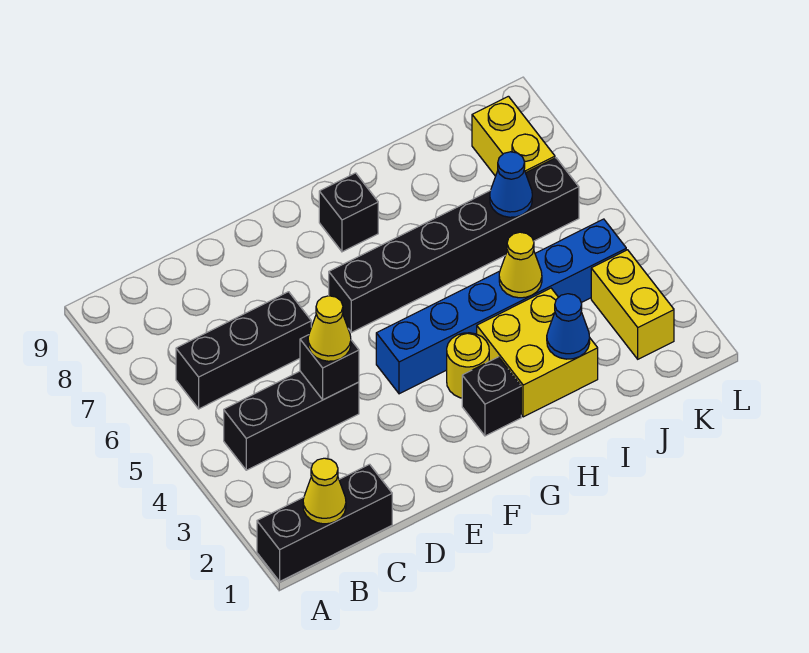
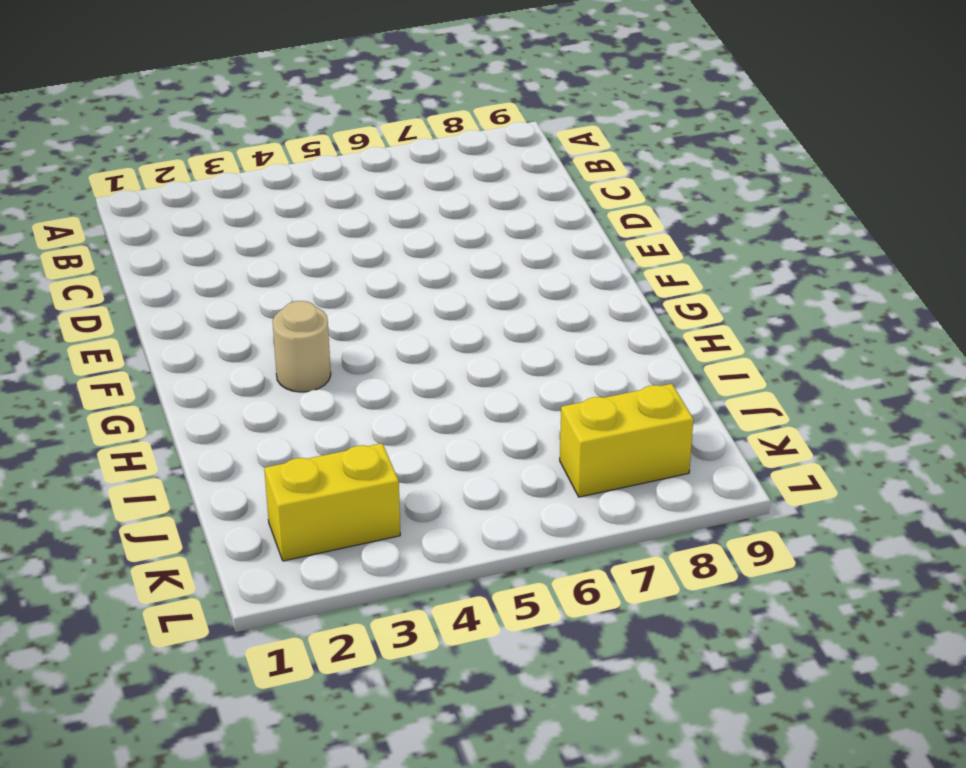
tan round brick G3 level 1 -> yellow round brick G3 level 1
none -> black brick A1:C1 level 1
none -> black brick B4:D4 level 1
none -> black brick B6:D6 level 1

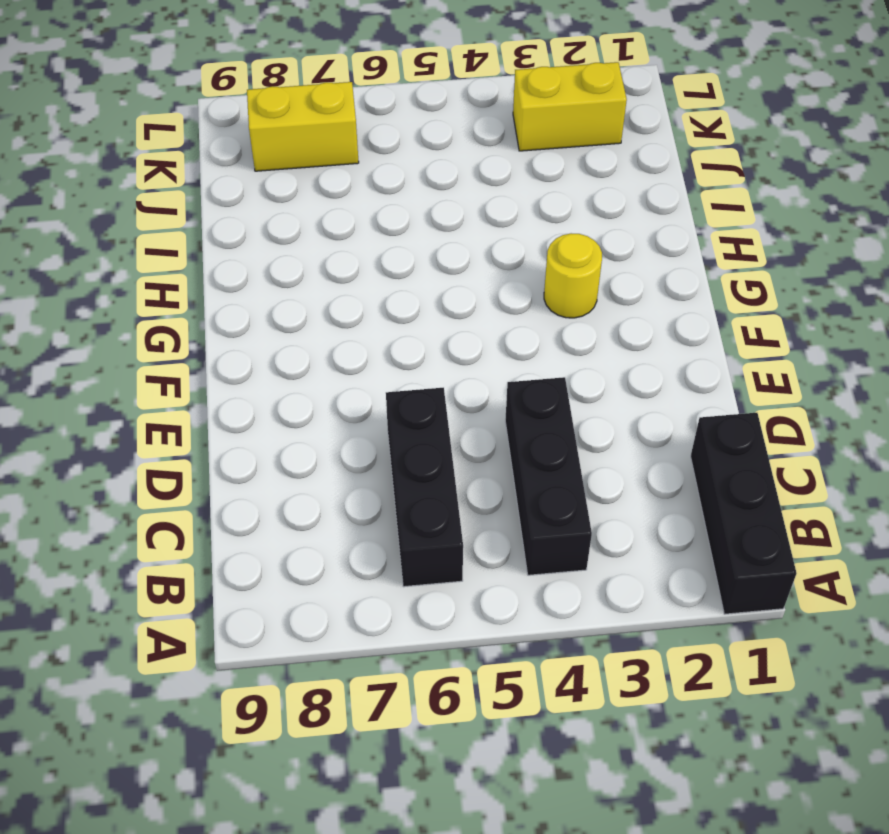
none -> blue brick F4:K4 level 1
none -> black brick F6:K6 level 1
none -> black brick G2 level 1

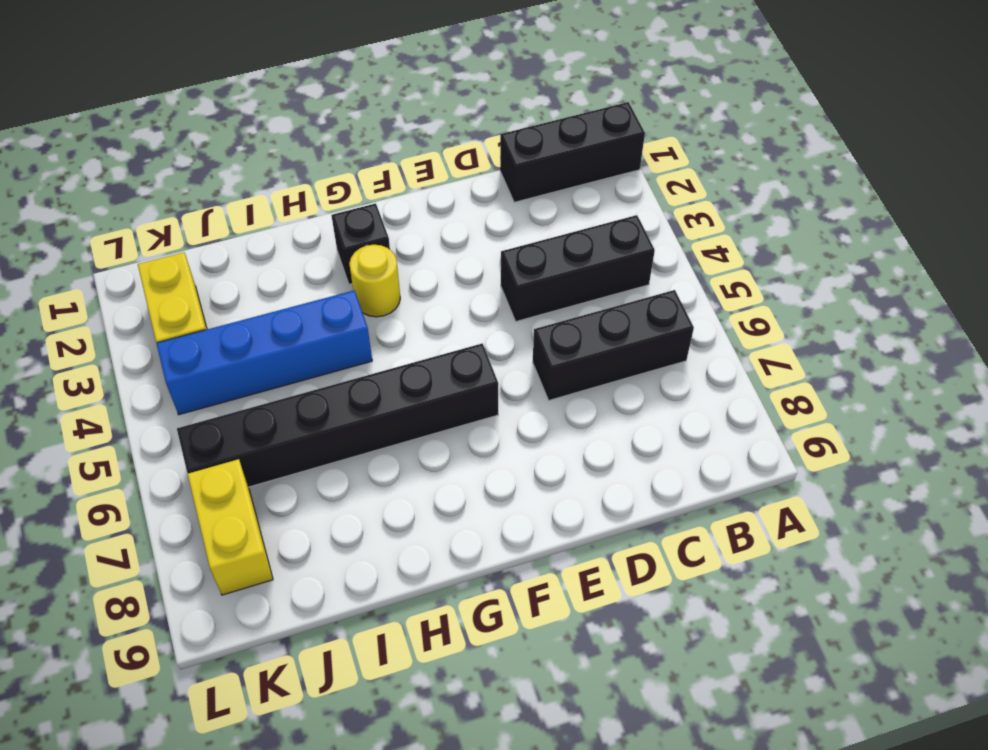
blue brick H4:K4 level 1 -> blue brick F4:K4 level 1
none -> black brick G8 level 1
none -> yellow brick H2:I3 level 1
none -> yellow cone B1 level 2

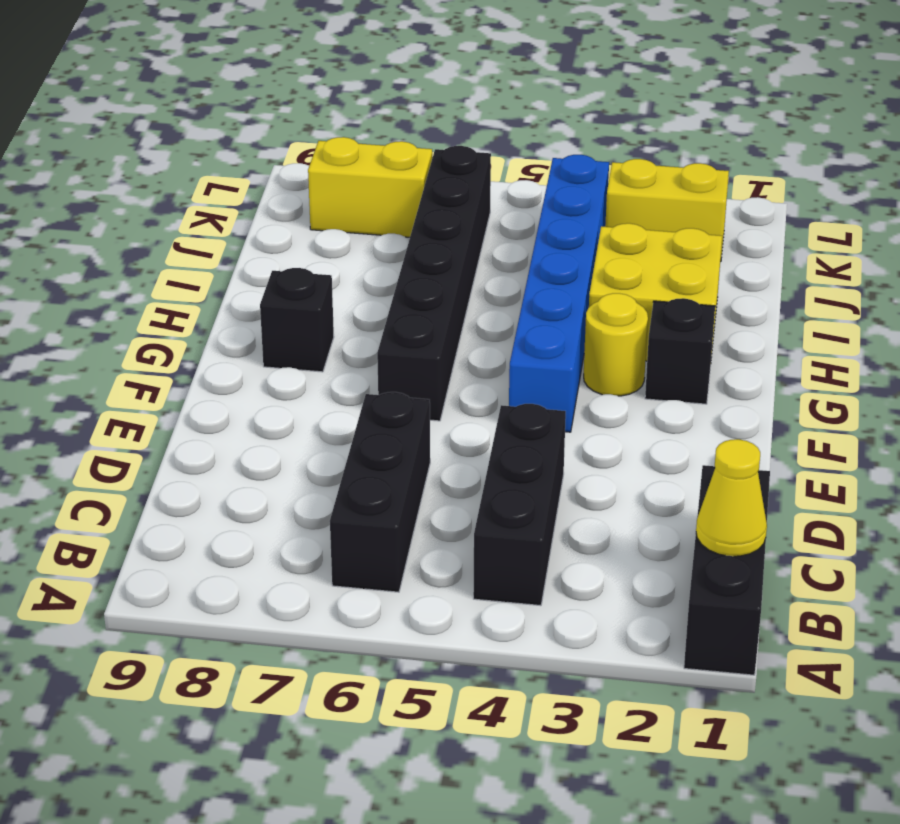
none -> black brick D4 level 2
none -> blue cone I2 level 2
none -> yellow cone I4 level 2

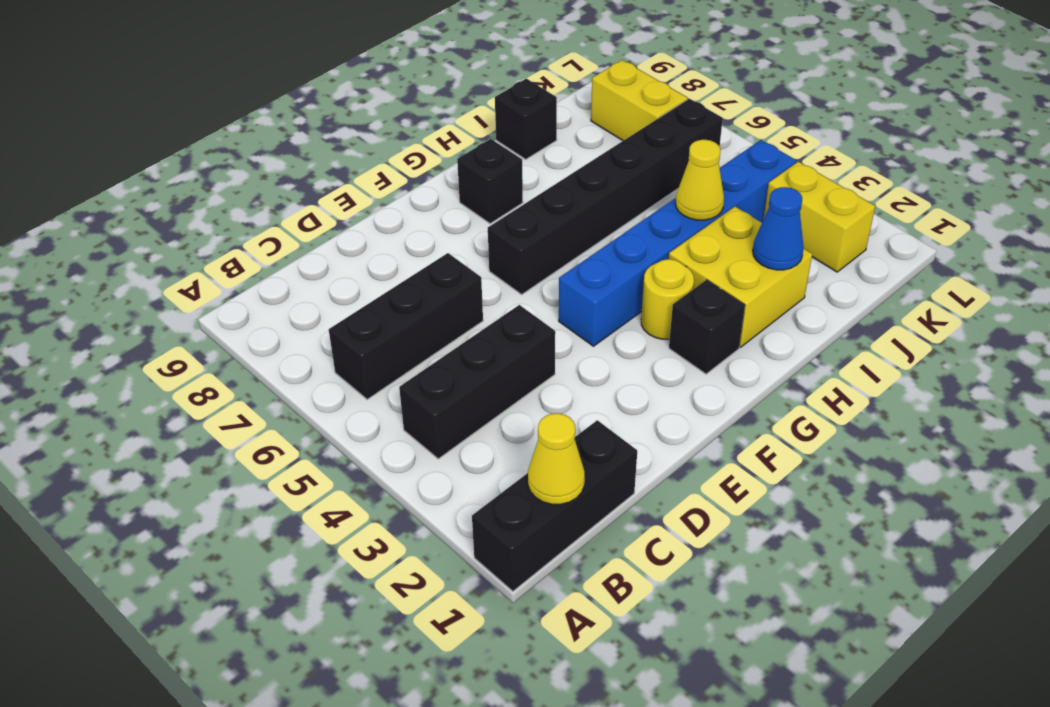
black brick I9 level 1 -> black brick D4 level 2
none -> blue cone J6 level 2
none -> yellow cone D4 level 3

